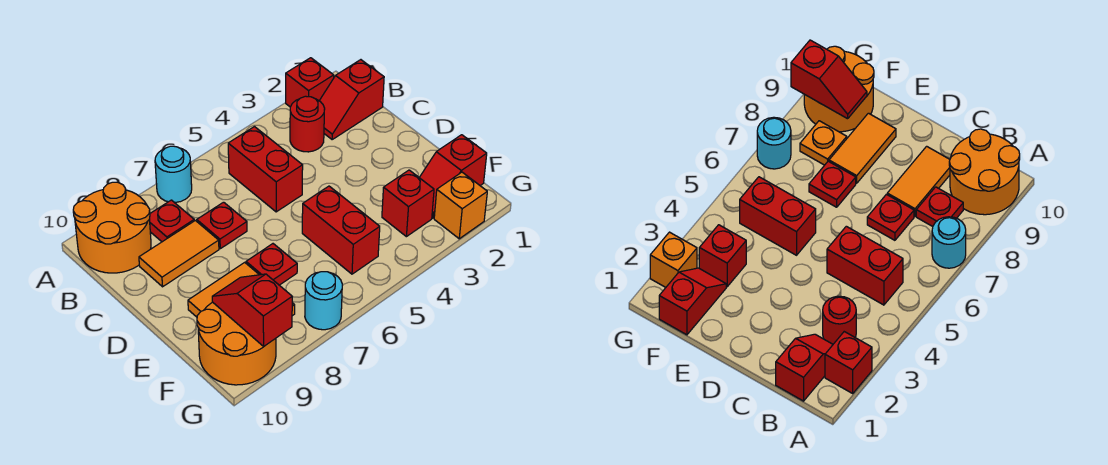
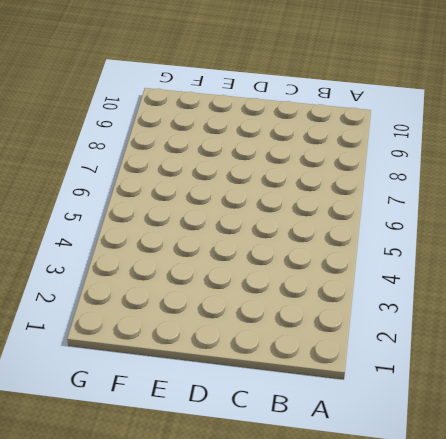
none -> red brick A2 level 1
none -> cyan round brick A7 level 1
none -> orange round brick A9:B10 level 1

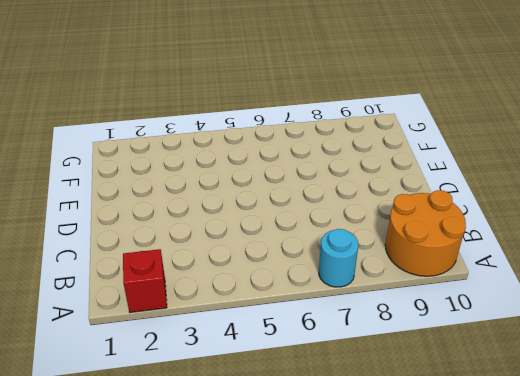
none -> red slope B1:B2 level 1 top 1
none -> red round brick B3 level 1
none -> red brick B5:C5 level 1

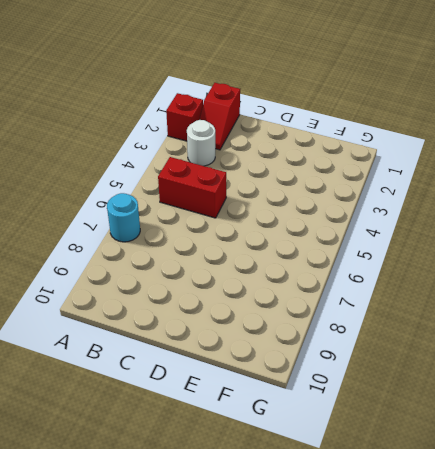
white round brick B3 level 1 -> red round brick B3 level 1
none -> orange round brick A9:B10 level 1
none -> red plate B8 level 1
none -> red plate C7 level 1

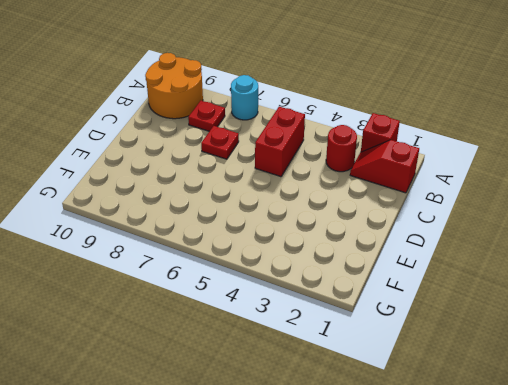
none -> orange tile C8:C9 level 1
none -> red brick E5:F5 level 1
none -> red plate E7 level 1

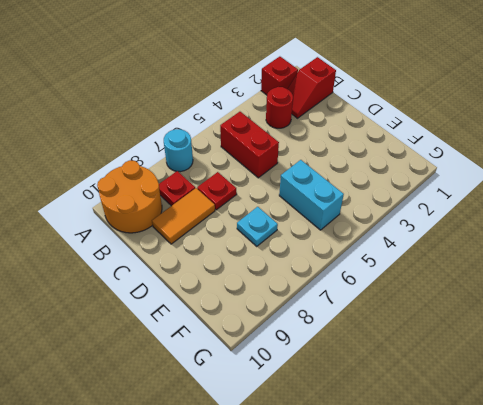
cyan brick E5:F5 level 1 -> red brick E5:F5 level 1
cyan plate E7 level 1 -> red plate E7 level 1
none -> orange tile E8:E9 level 1
none -> red slope F1:F2 level 1 top 1
none -> red brick F3 level 1

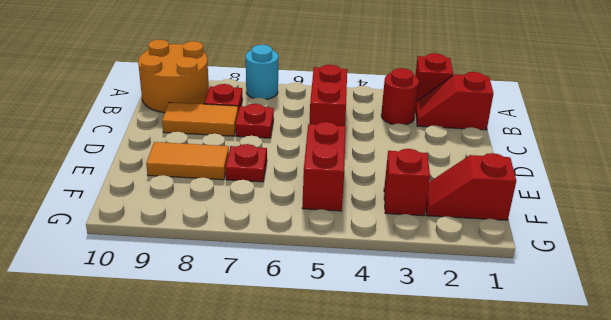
none -> orange plate F8 level 1
none -> orange round brick F9:G10 level 1
none -> orange brick G2 level 1

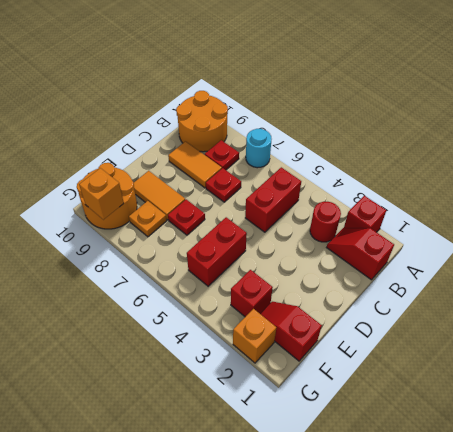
orange brick G9 level 2 -> red slope F9:G9 level 2 top G
none -> cyan round brick G7 level 1

